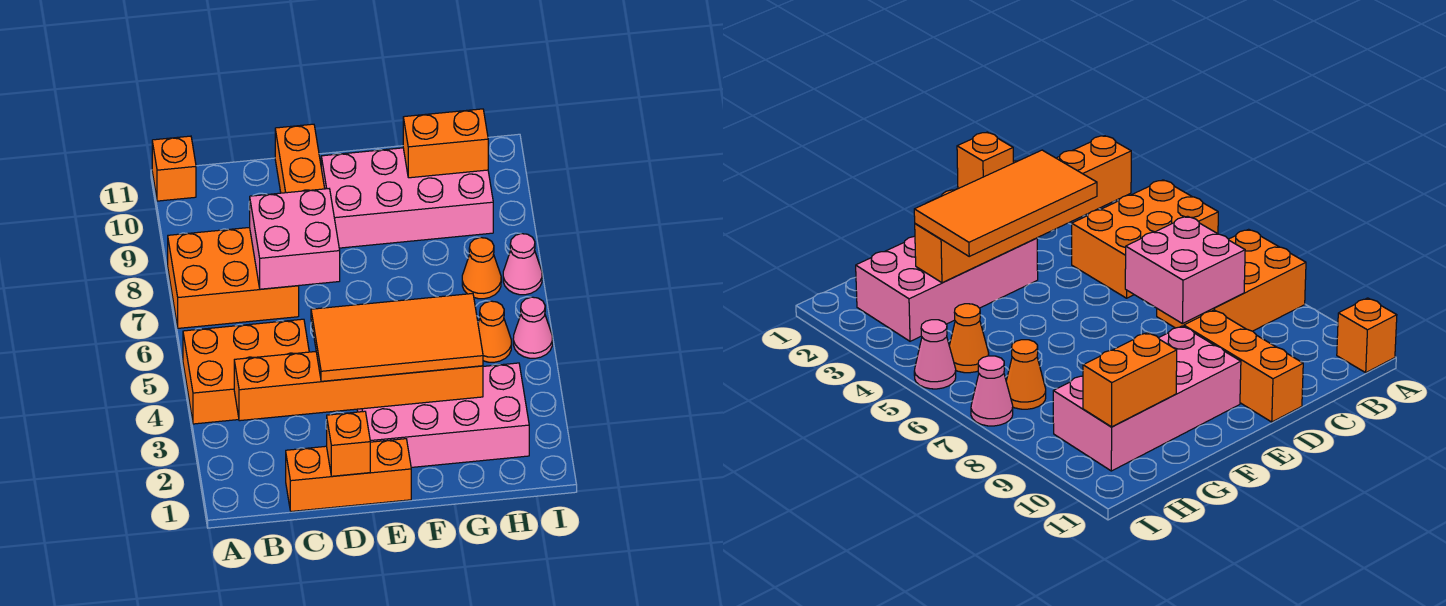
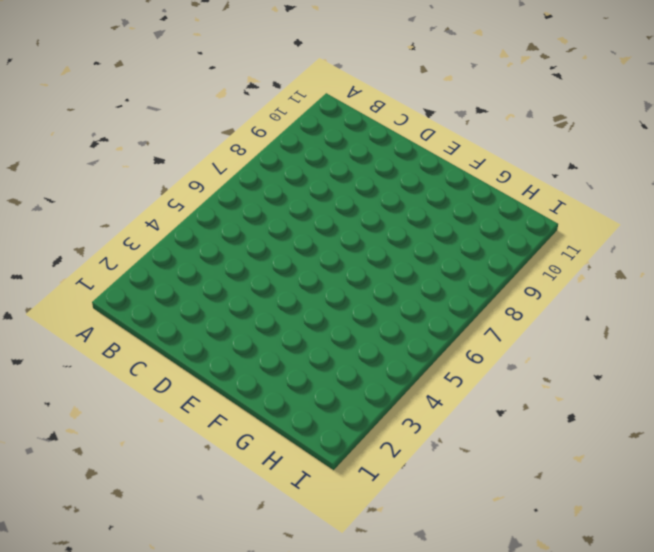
none -> orange brick A4:C5 level 1
none -> orange brick A7:C8 level 1
none -> orange brick A11 level 1

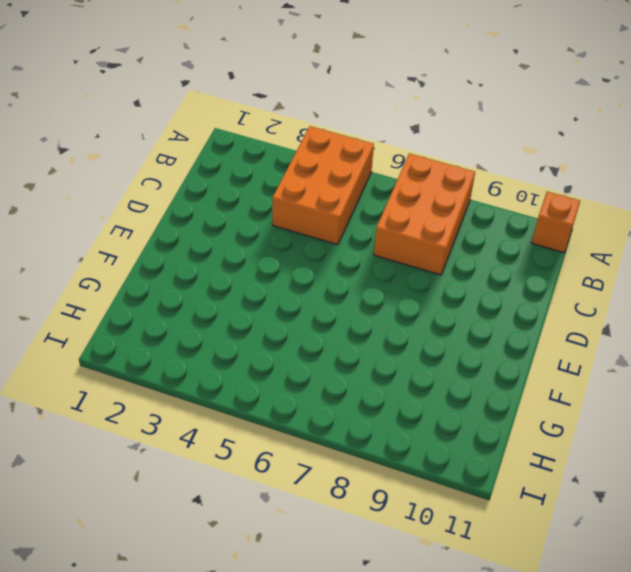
none -> orange brick C1:E1 level 1
none -> orange brick D9:D11 level 1
none -> pink brick E2:H3 level 1

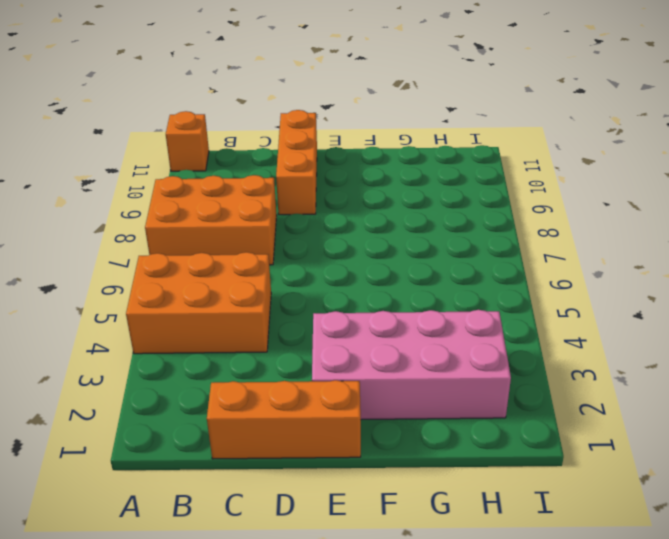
none -> pink brick E9:H10 level 1
none -> orange cone H5 level 1
none -> orange cone H7 level 1

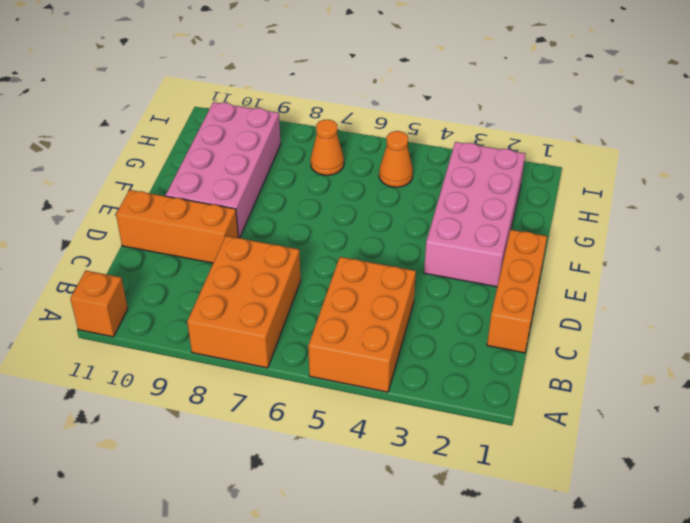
none -> pink cone I5 level 1
none -> pink cone I7 level 1
none -> orange brick B3:G3 level 2

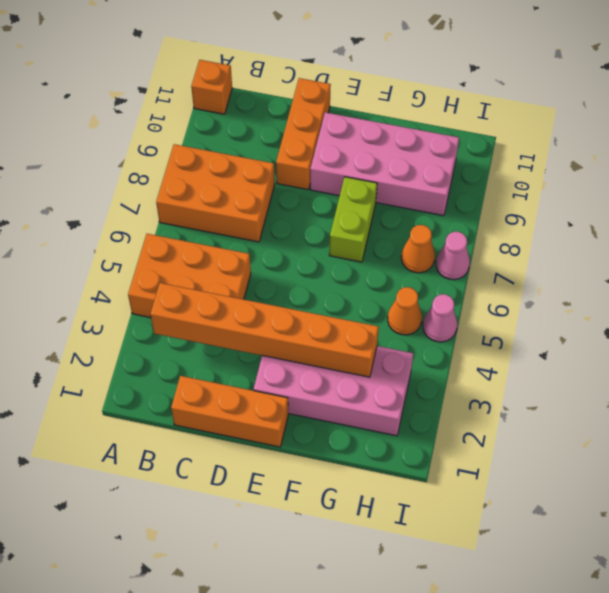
lime brick F7:F8 level 1 -> none
none -> pink brick C7:D8 level 2
none -> orange brick D1 level 2
none -> orange brick G10:H10 level 2

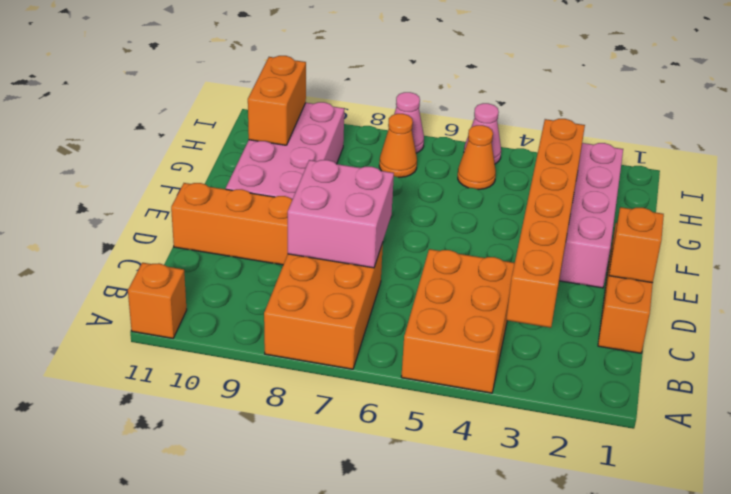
none -> orange tile D3:G4 level 3

